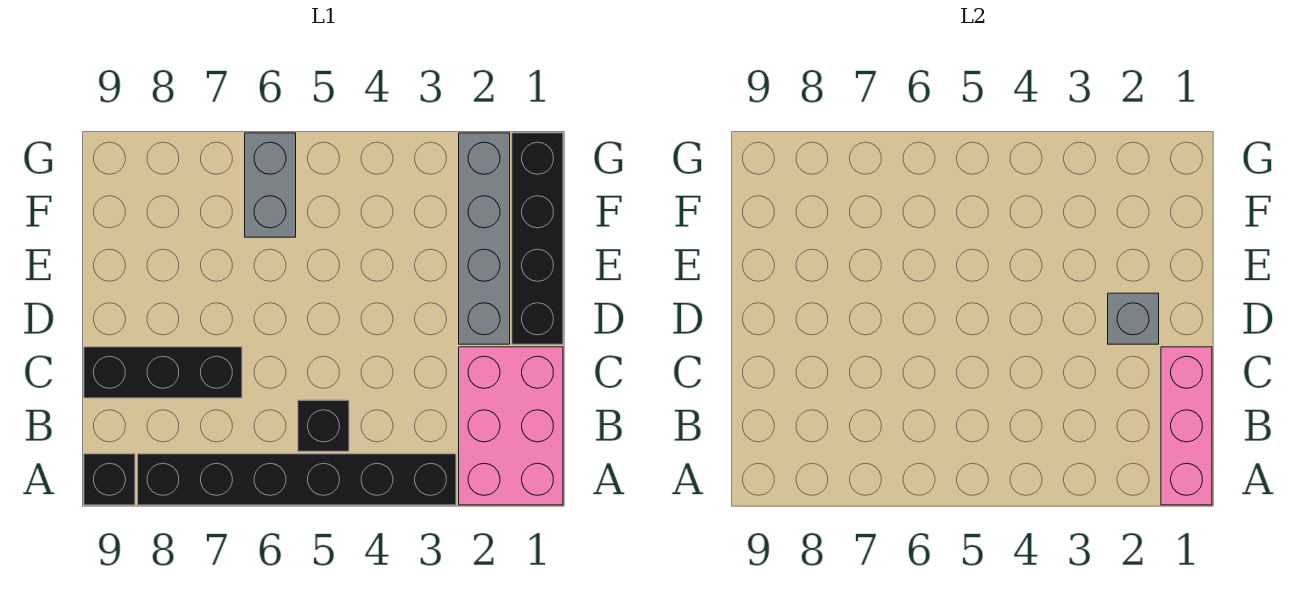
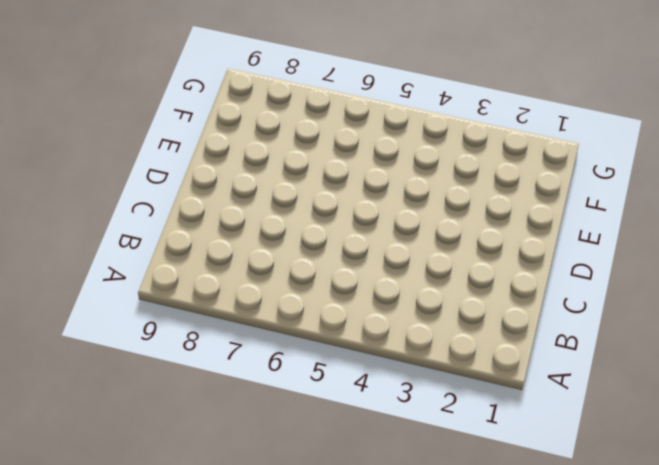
none -> pink brick A1:C2 level 1
none -> black brick A3:A8 level 1

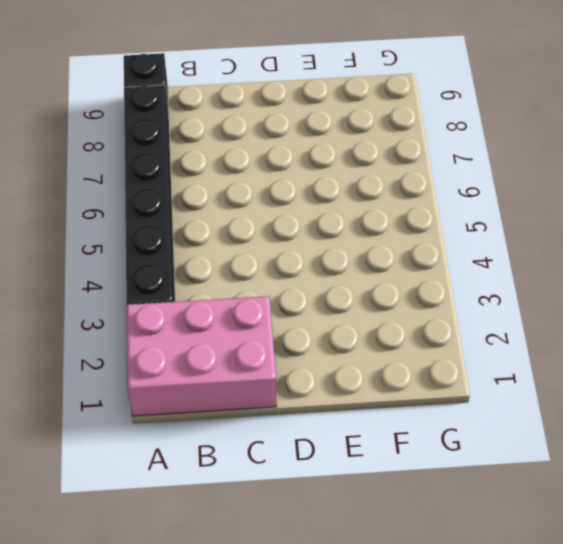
none -> black brick B5 level 1
none -> black brick C7:C9 level 1

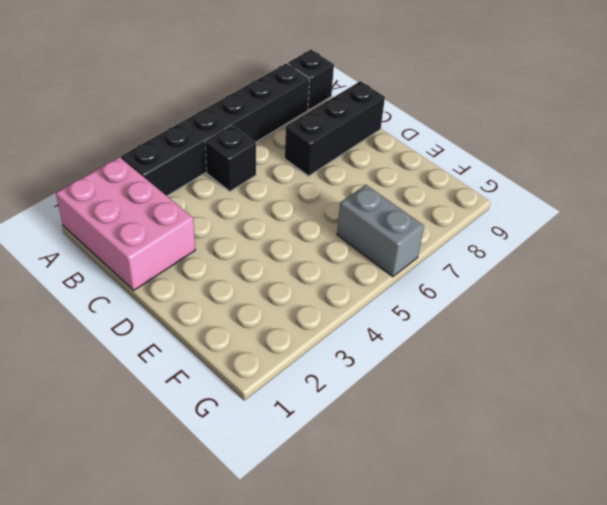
none -> black brick D1:G1 level 1
none -> grey brick D2:G2 level 1

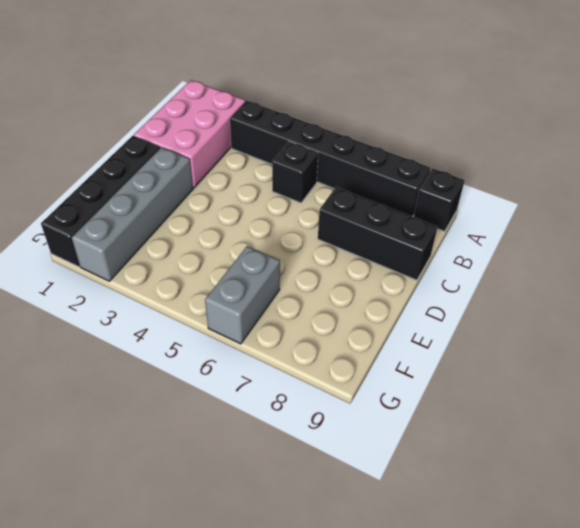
none -> pink brick A1:C1 level 2
none -> grey brick D2 level 2

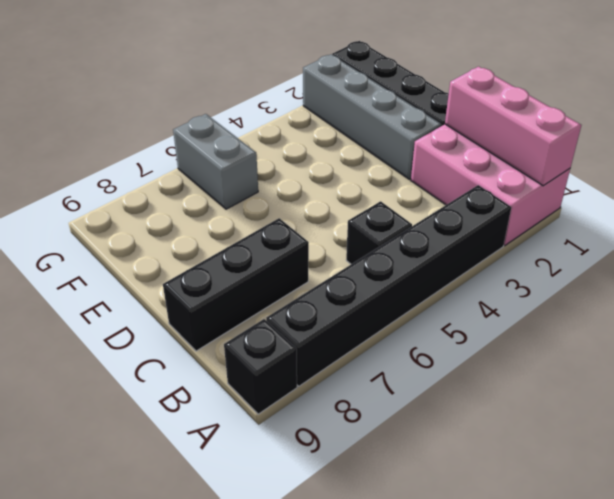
none -> grey brick D2 level 2

